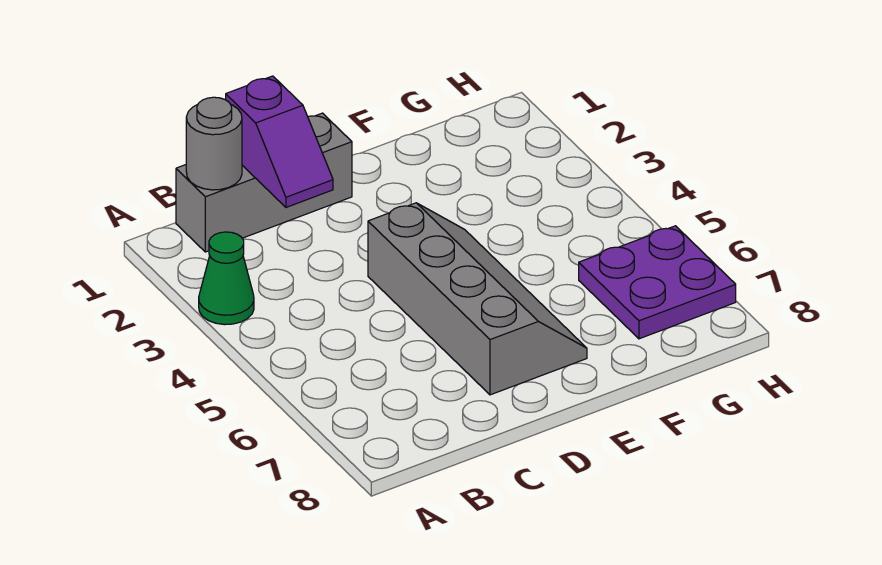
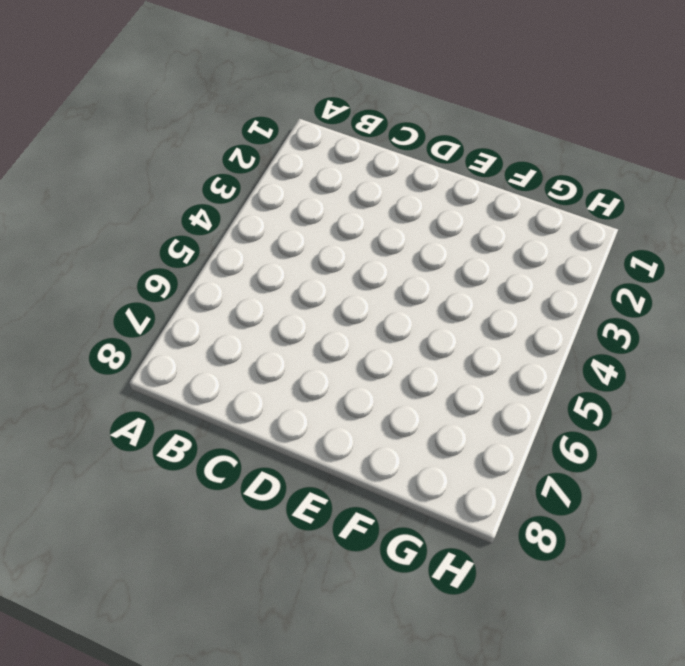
none -> green cone A3 level 1
none -> grey brick B1:D1 level 1

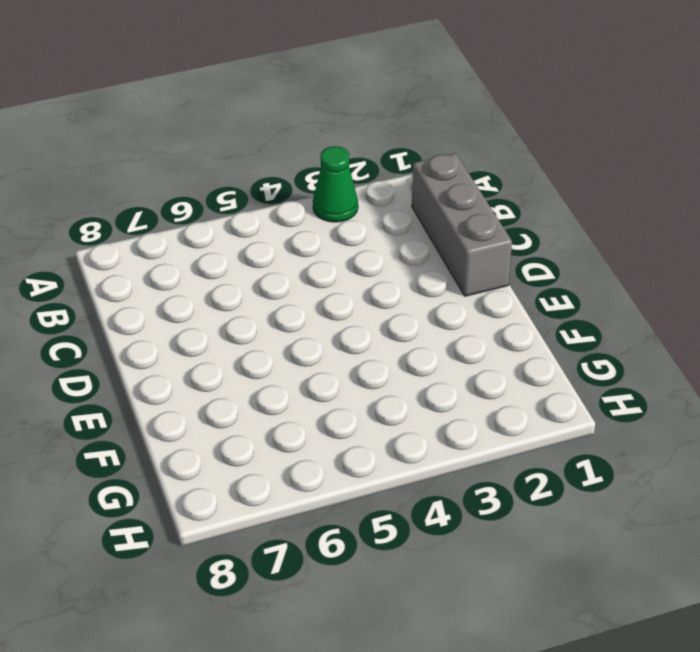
none -> grey slope D4:E7 level 1 top D
none -> purple plate G6:H7 level 1

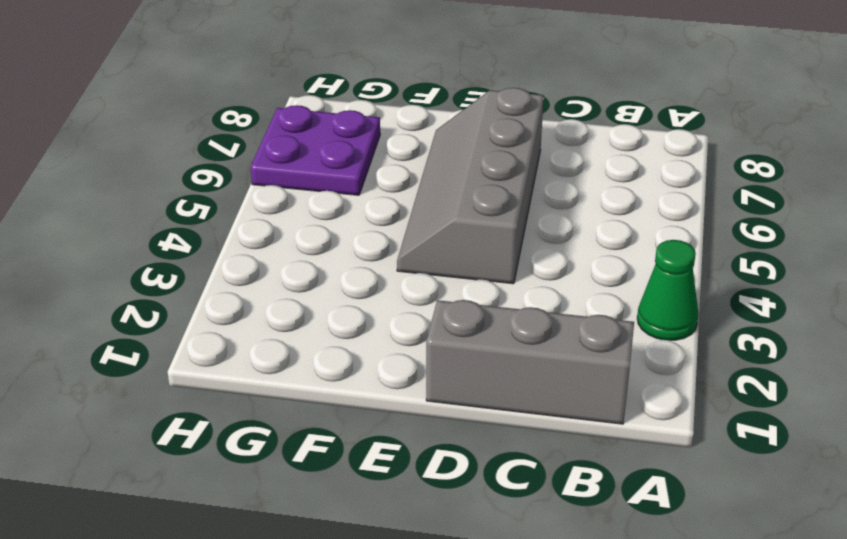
none -> grey round brick B1 level 2
none -> purple slope C1:C2 level 2 top 1

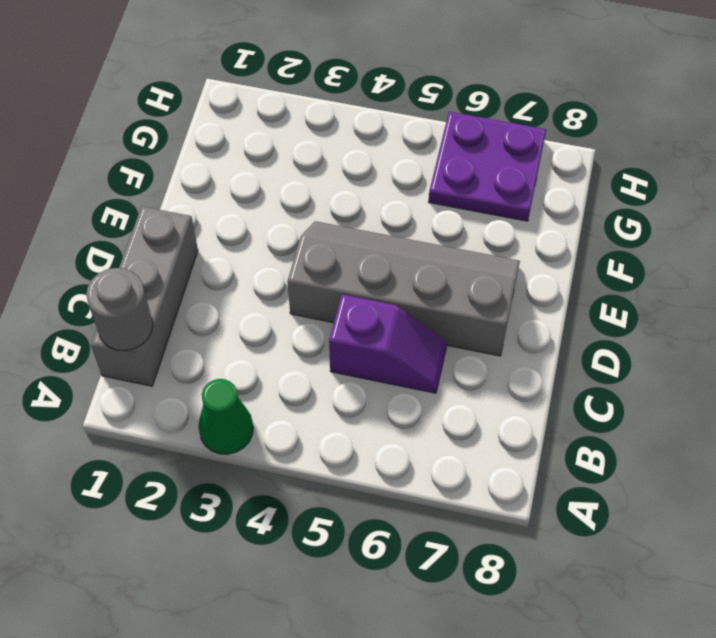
purple slope C5:C6 level 1 top 5 -> purple slope C1:C2 level 2 top 1

